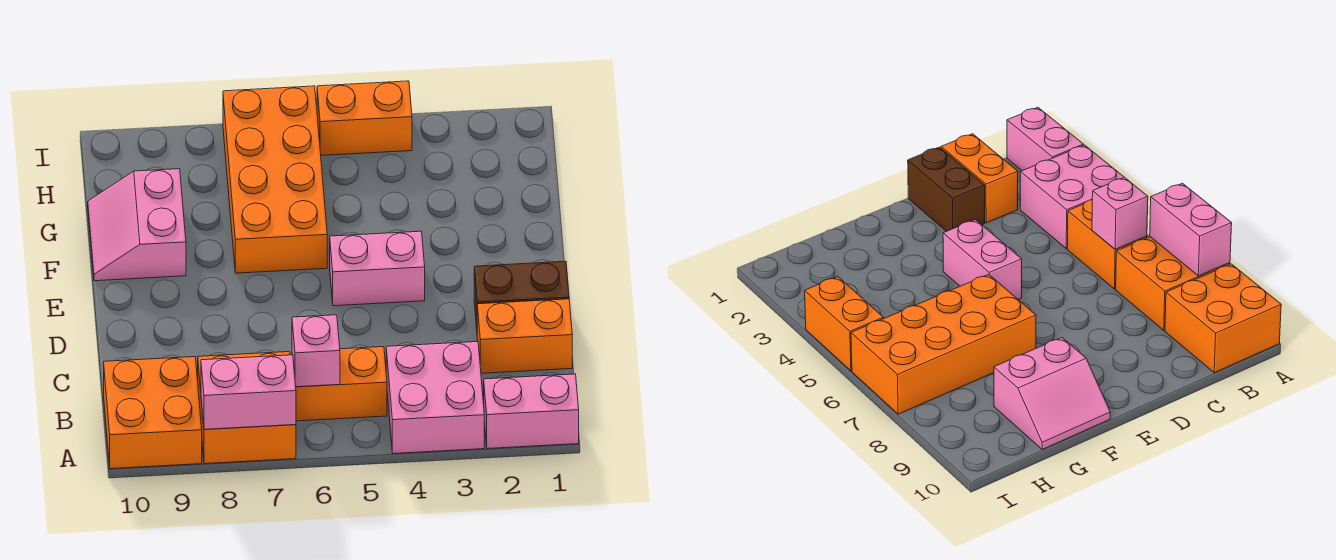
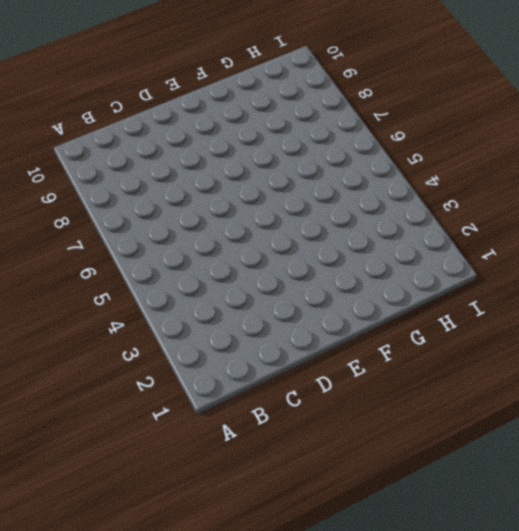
none -> pink brick A1:A2 level 1
none -> pink brick A3:B4 level 1
none -> orange brick A7:B8 level 1

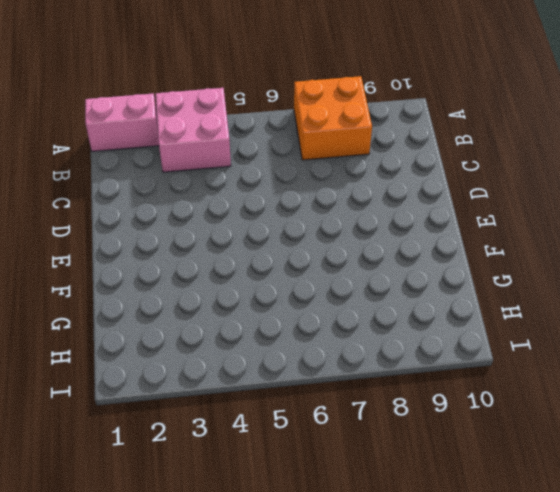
none -> orange brick A9:B10 level 1
none -> orange brick B5:B6 level 1
none -> orange brick C1:C2 level 1

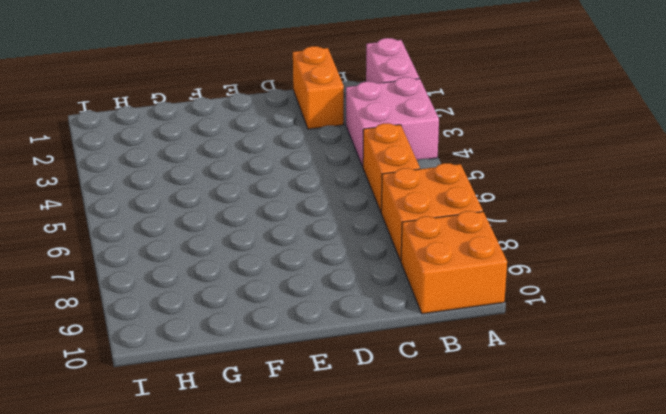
none -> brown brick D1:D2 level 1
none -> pink brick E4:E5 level 1
none -> orange brick F6:I7 level 1

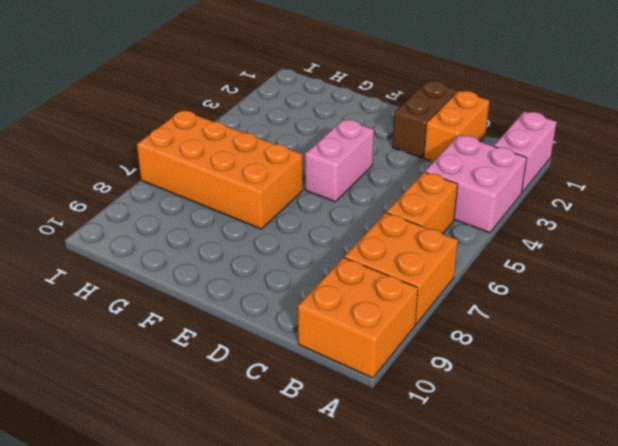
none -> pink slope F9:G10 level 1 top 9
none -> orange brick I4:I5 level 1
none -> pink brick A7:A8 level 2

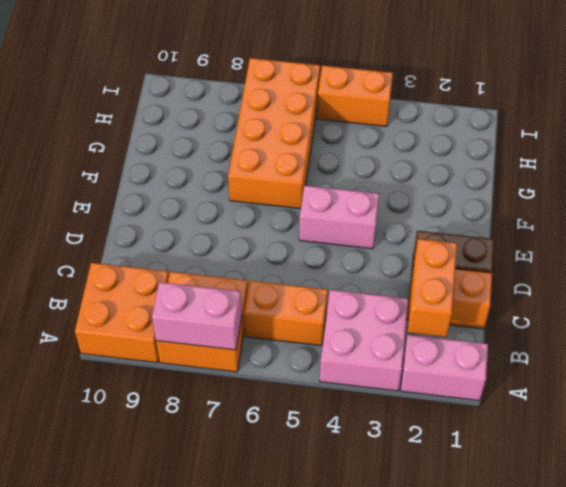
orange brick B2:C2 level 2 -> none
none -> pink slope F9:G10 level 1 top 9
none -> pink brick B6 level 2

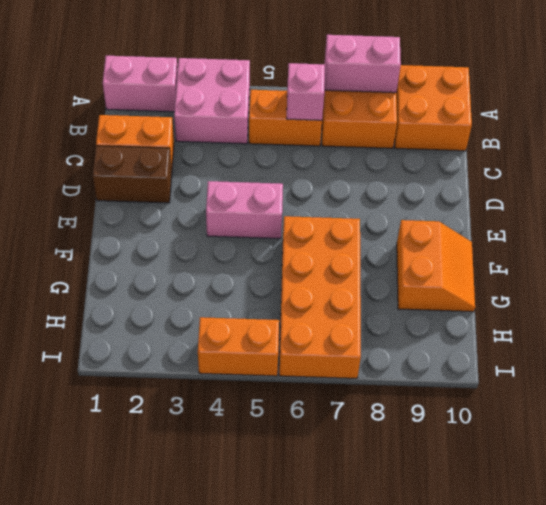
orange slope F9:G10 level 1 top 9 -> pink slope F9:G10 level 1 top 9

